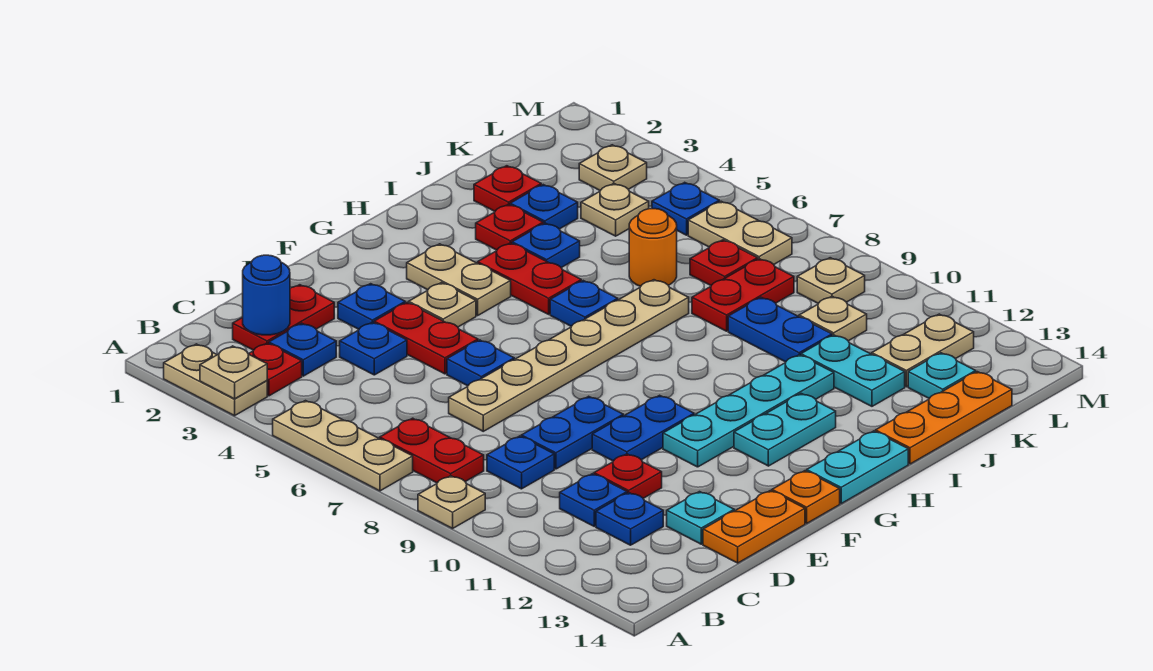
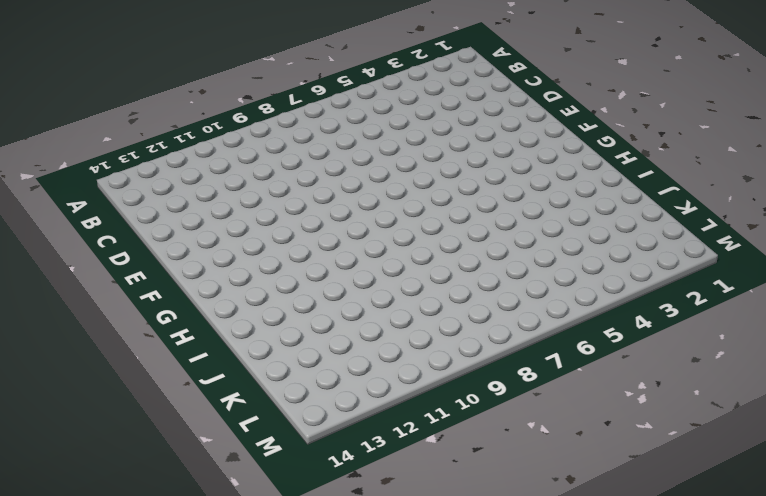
none -> tan plate A2:A3 level 1
none -> tan plate A5:A7 level 1
none -> tan plate A9 level 1
none -> red plate B3 level 1

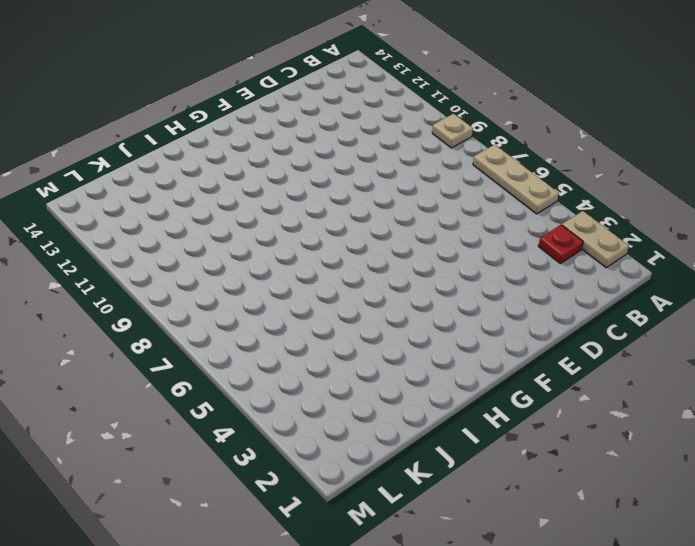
none -> red plate B7:B8 level 1
none -> red plate C2:D2 level 1
none -> blue plate C3 level 1
none -> blue plate C9 level 1

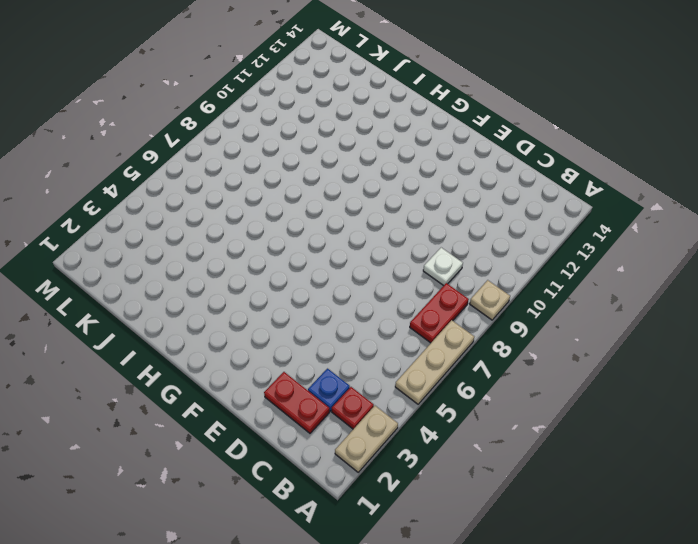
white plate C9 level 1 -> blue plate C9 level 1
none -> blue plate C11 level 1
none -> blue plate C12 level 1
none -> blue plate D4 level 1
none -> tan plate D7:I7 level 1

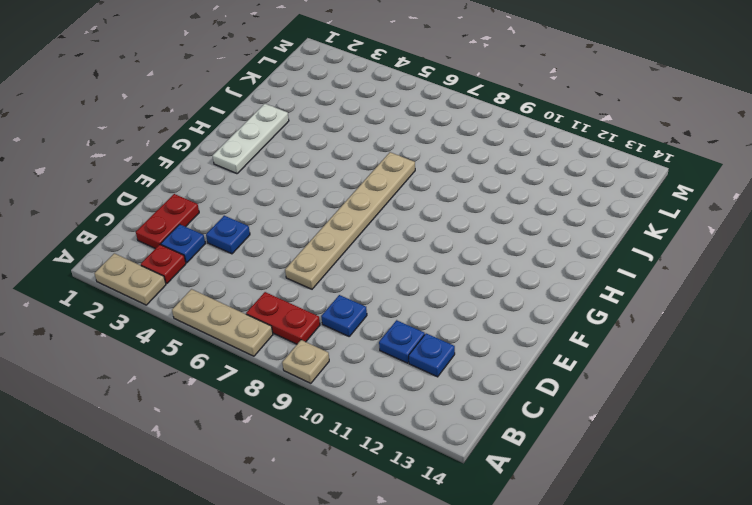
white plate G2:I2 level 1 -> none
none -> blue plate D9:E9 level 1
none -> red plate D11 level 1
none -> cyan plate D13 level 1
none -> orange plate D14:E14 level 1

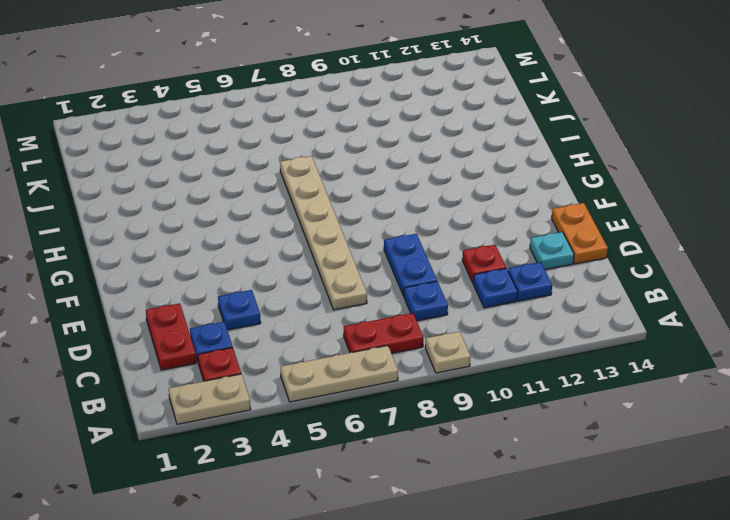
none -> blue plate E3 level 1
none -> red plate E4:E5 level 1
none -> blue plate E6 level 1
none -> blue plate E10:F10 level 1

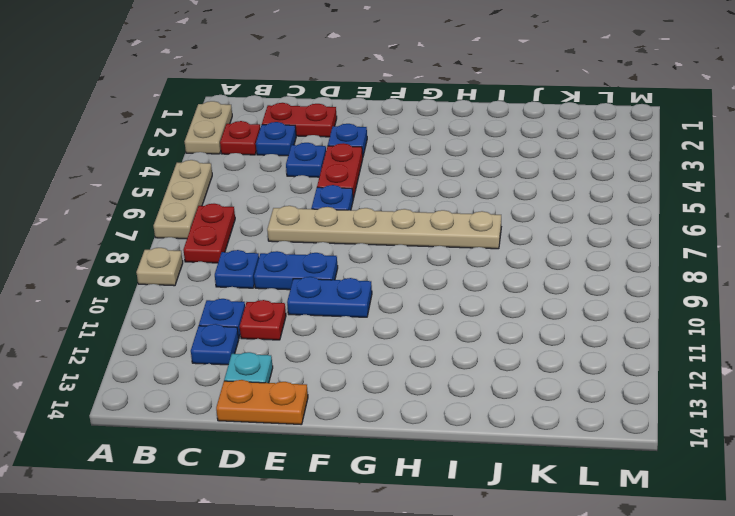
none -> tan plate F4 level 1
none -> cyan plate F11:I11 level 1
none -> orange plate F14 level 1
none -> tan plate G3:G4 level 1

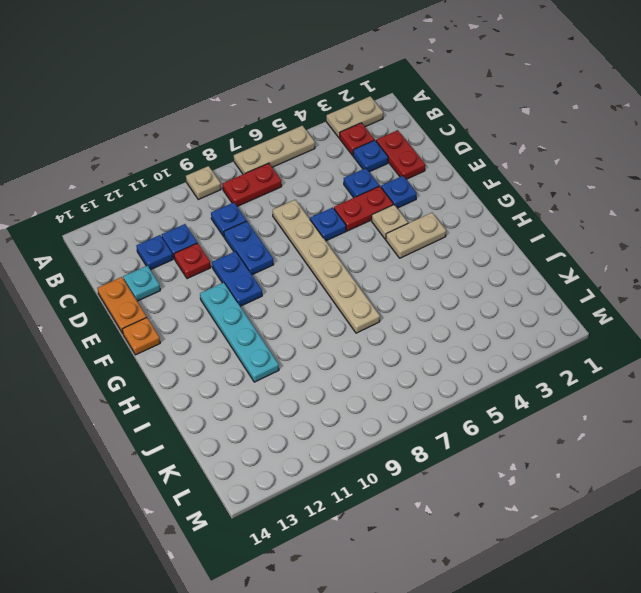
none -> cyan plate G12:H12 level 1
none -> cyan plate G14:H14 level 1
none -> red plate H4:H5 level 1
none -> blue plate H6 level 1

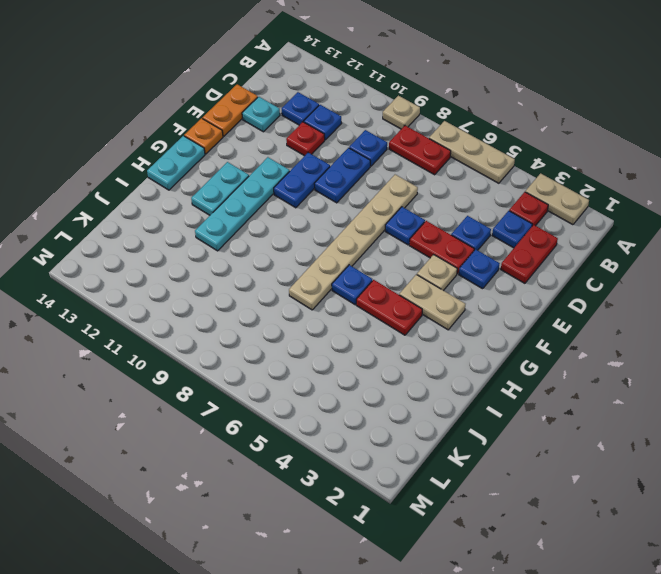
none -> red plate I3 level 1
none -> blue plate I4 level 1
none -> orange plate I14:K14 level 1
none -> red plate J2 level 1

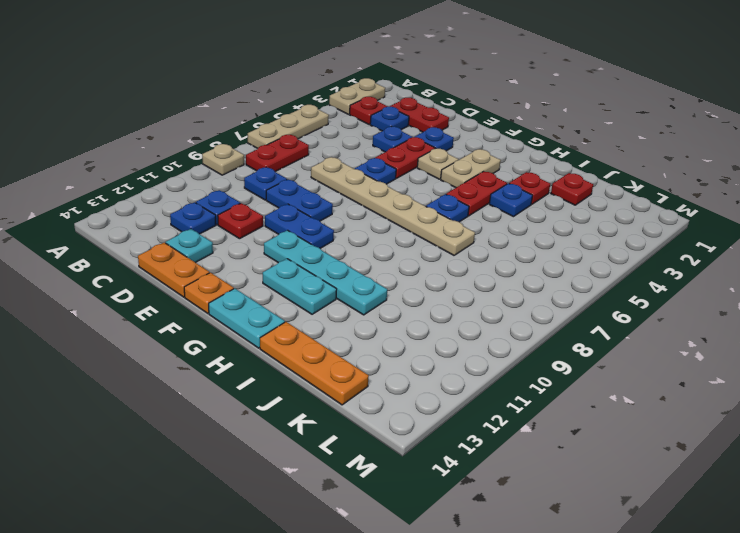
none -> blue plate J3 level 1
none -> orange round brick J6 level 1
none -> red plate J8:K8 level 1
none -> blue plate J9:J10 level 1

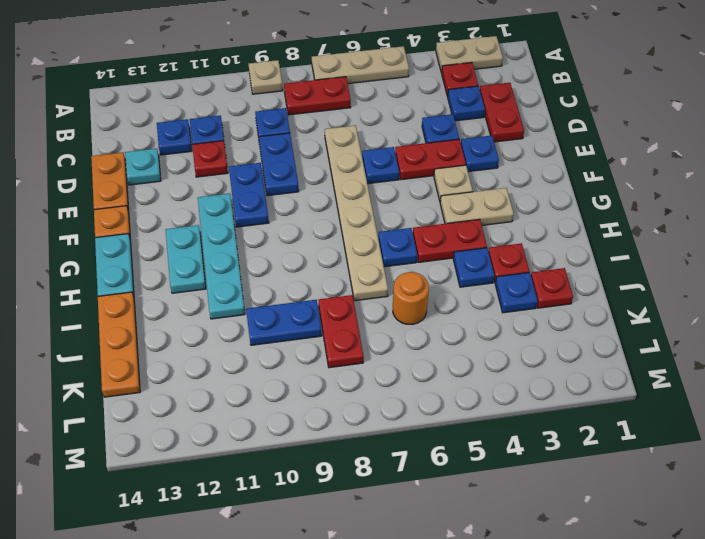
none -> cyan plate J11:J12 level 1
none -> tan plate K4 level 1
none -> red plate K7 level 1
none -> tan plate K10 level 1

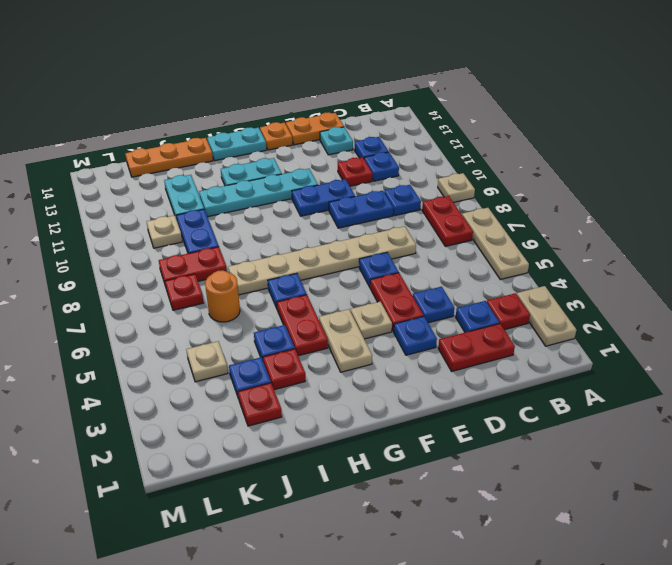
none -> tan plate K12:L12 level 1
none -> cyan plate K13 level 1
none -> tan plate L3 level 1
none -> blue plate L5 level 1

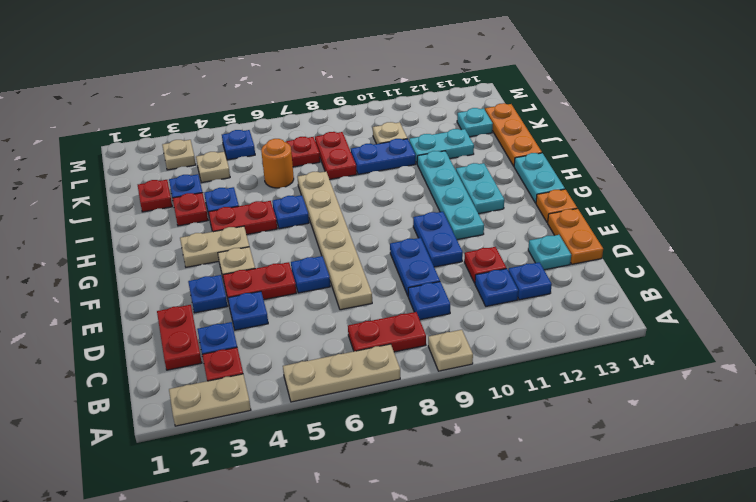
none -> tan plate K12:L12 level 1
none -> tan plate L6:L7 level 1
none -> tan plate L9 level 1
none -> tan plate A3 level 2

